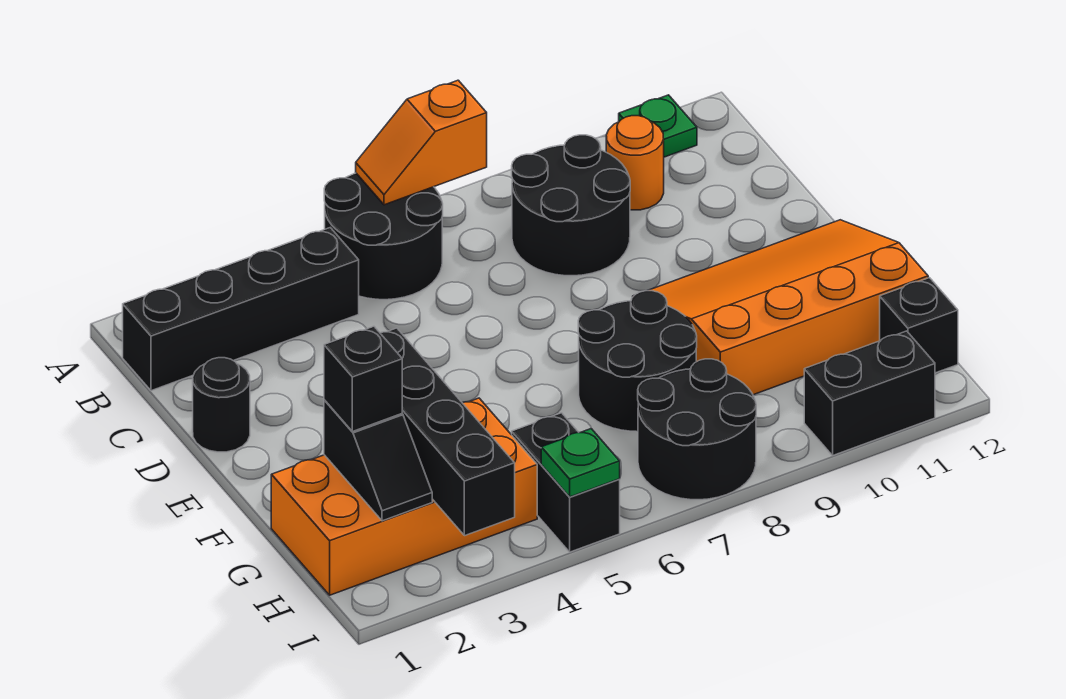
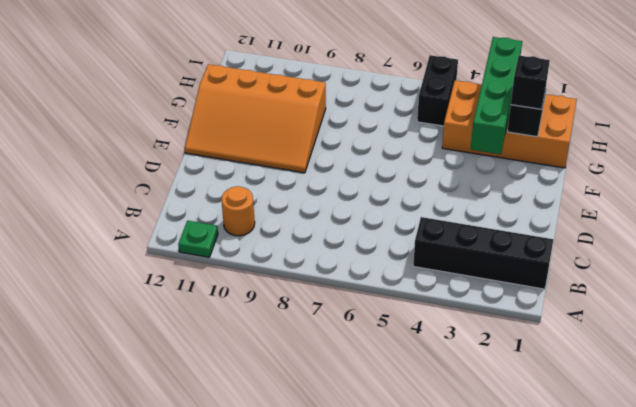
green brick F3:I3 level 2 -> black brick F3:I3 level 2
none -> black round brick A5:B6 level 1
none -> black round brick B8:C9 level 1
none -> black round brick D1 level 1

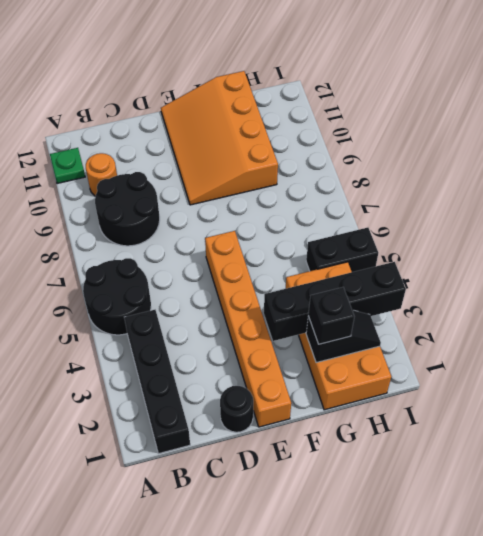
orange brick E1:E6 level 1 -> none
none -> black round brick F7:G8 level 1
none -> black round brick H7:I8 level 1
none -> black brick H12 level 1

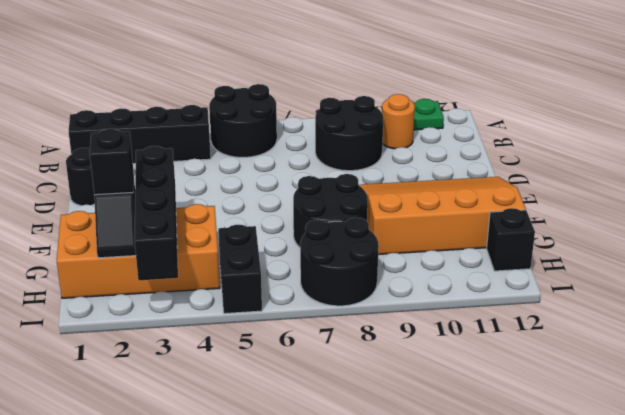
none -> black brick I10:I11 level 1
none -> orange slope A6:A7 level 2 top 7
none -> green plate I5 level 2

